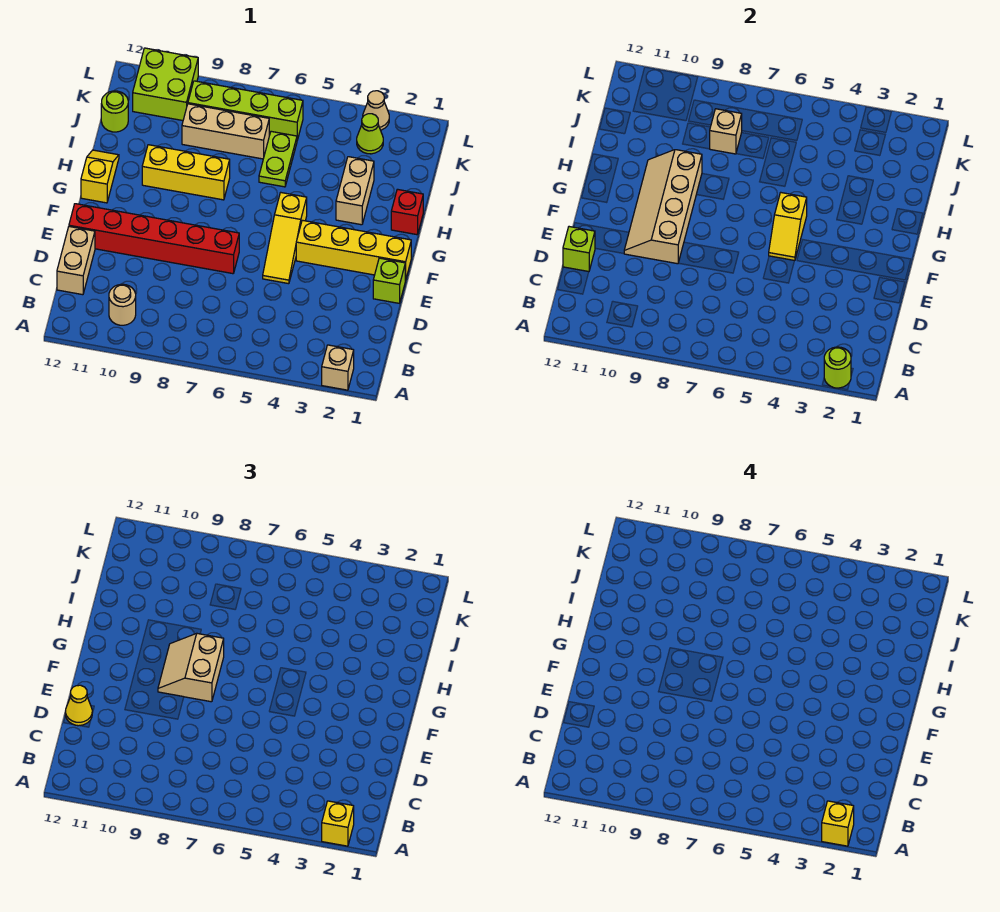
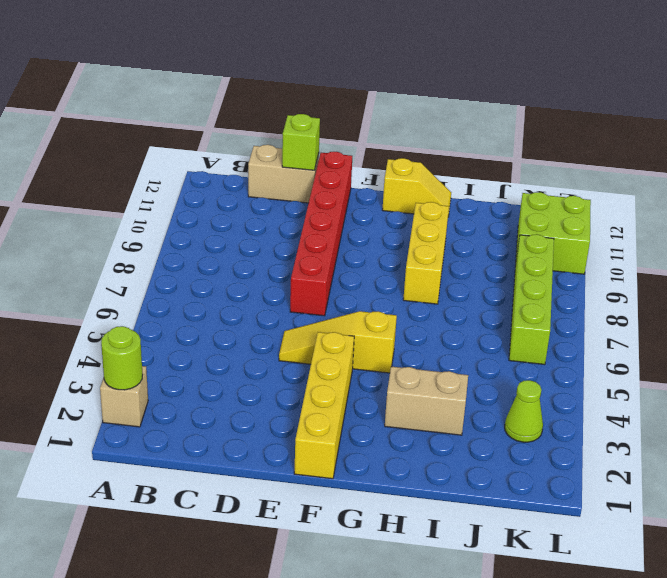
none -> tan round brick B10 level 1
none -> lime brick E1 level 1
none -> red brick H1 level 1

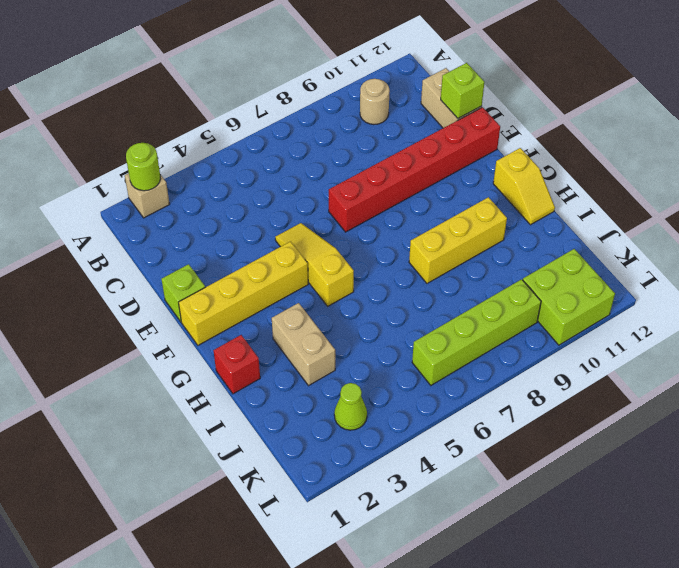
none -> lime plate I6:J6 level 1
none -> tan brick J7:J9 level 1
none -> lime round brick J12 level 1

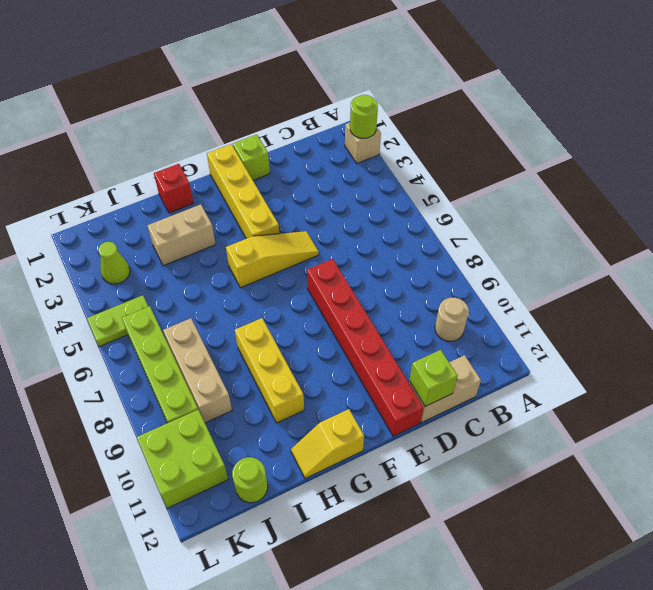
lime plate K5:L5 level 1 -> lime plate I6:J6 level 1
none -> tan cone L3 level 1
none -> tan slope E9:H10 level 2 top 9
none -> yellow slope F5:G5 level 2 top G

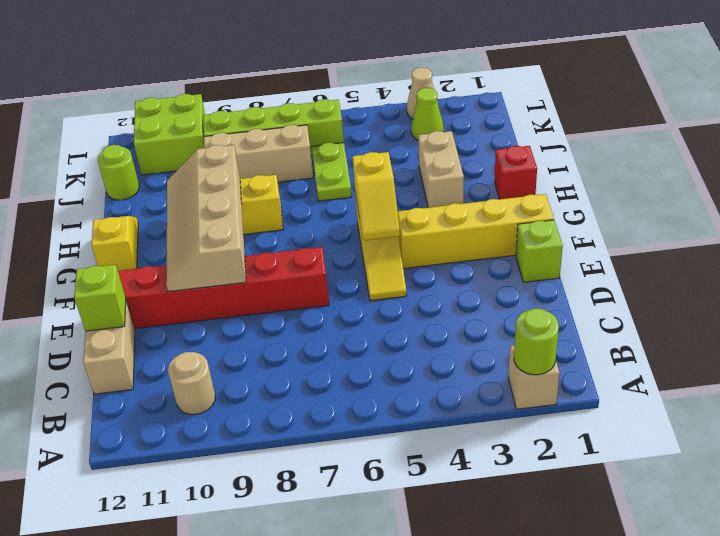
none -> tan brick J8 level 2
none -> yellow brick A2 level 3
none -> yellow cone D12 level 3

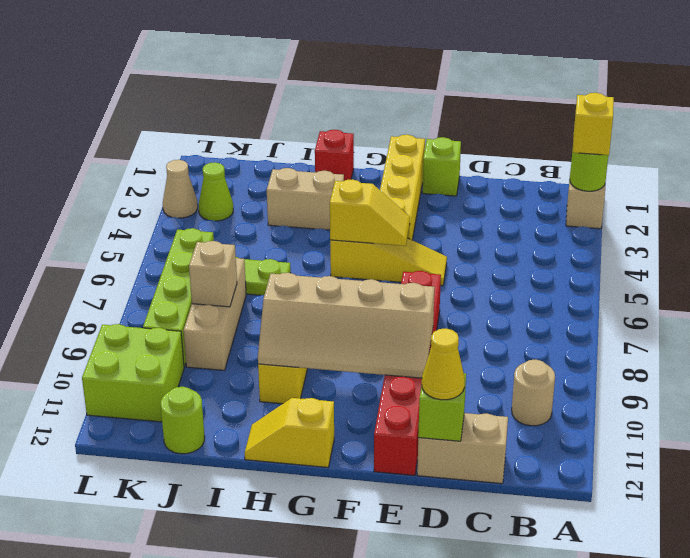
none -> tan slope F8:G9 level 3 top 8
none -> yellow brick A2 level 4

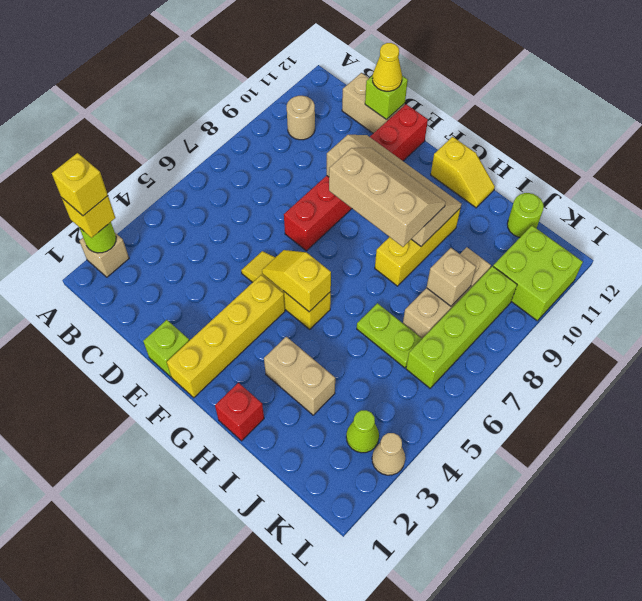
tan slope F8:H9 level 3 top 8 -> tan slope F8:G9 level 3 top 8

